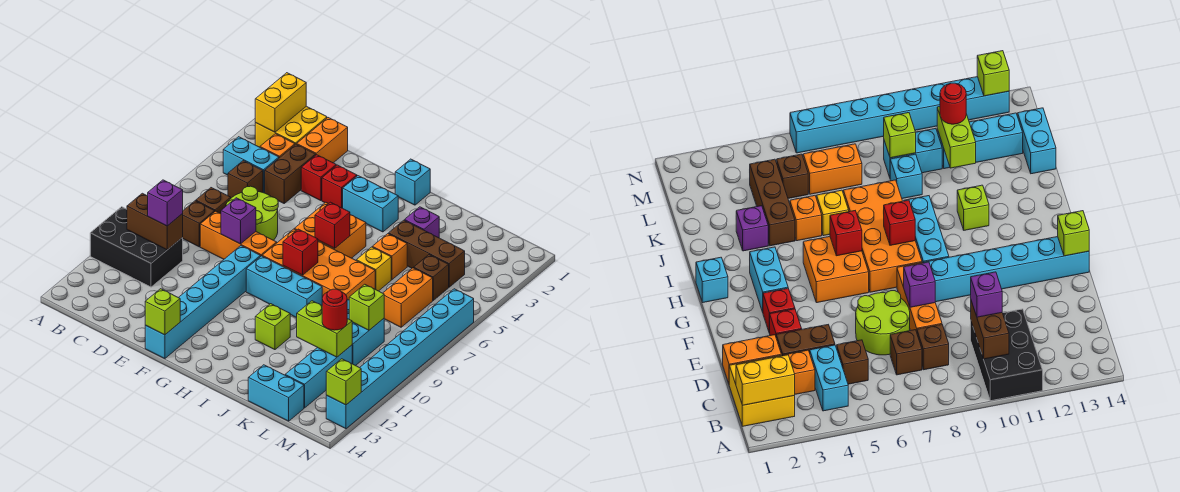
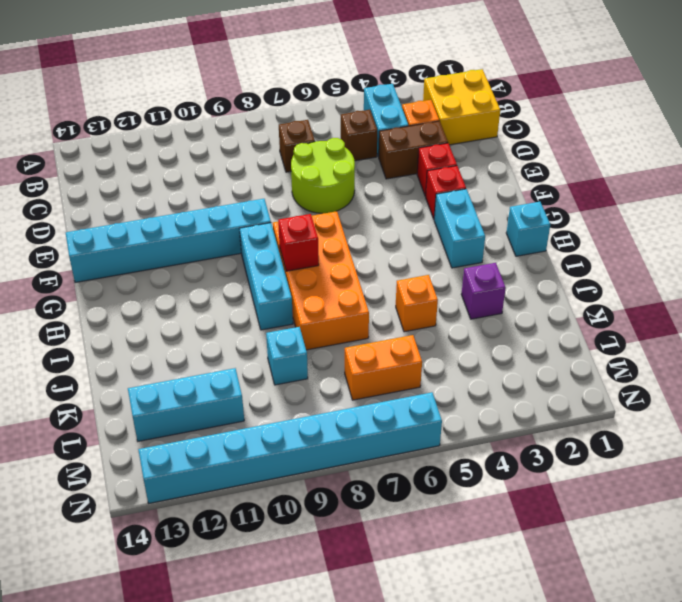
none -> black brick A10:C11 level 1
none -> brown brick C8 level 1
none -> orange brick D1:D2 level 1
none -> orange brick D8:F8 level 1

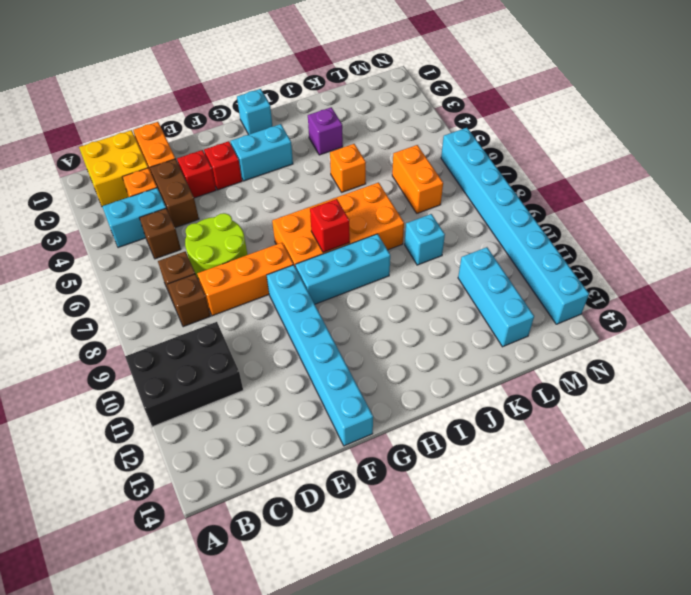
none -> orange brick G5:H6 level 1
none -> lime brick I11 level 1
none -> brown brick J4:L4 level 1
none -> yellow brick J6 level 1

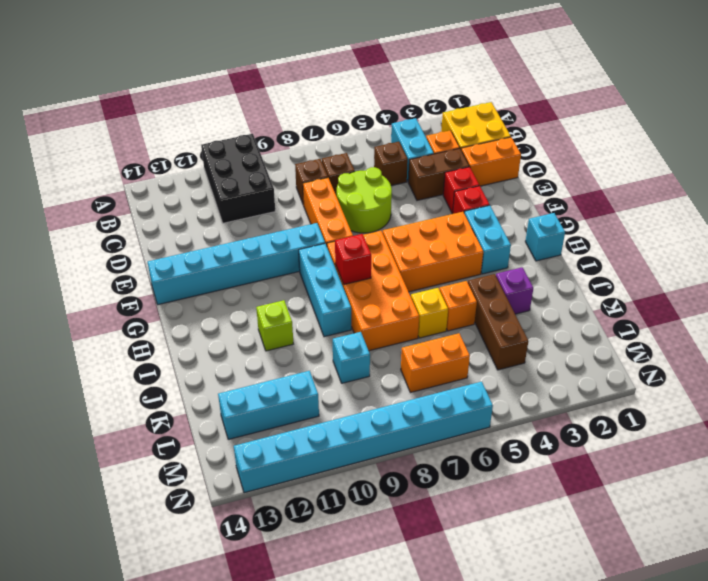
orange brick G4:H6 level 1 -> orange brick G5:H6 level 1
none -> cyan brick K14:L14 level 1
none -> brown brick L5 level 1
none -> cyan brick L9:L10 level 1
none -> yellow brick B1:B2 level 2

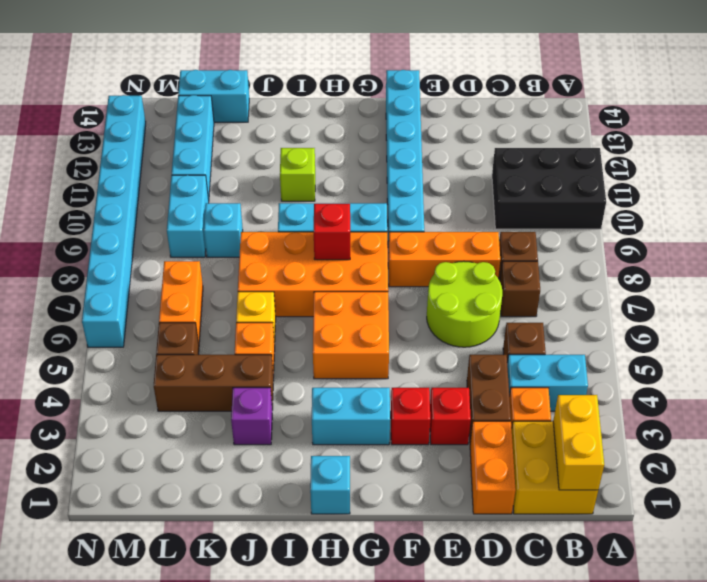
none -> brown brick B10:C10 level 2
none -> purple brick E8 level 2
none -> lime brick F14 level 2
none -> red brick H6 level 2

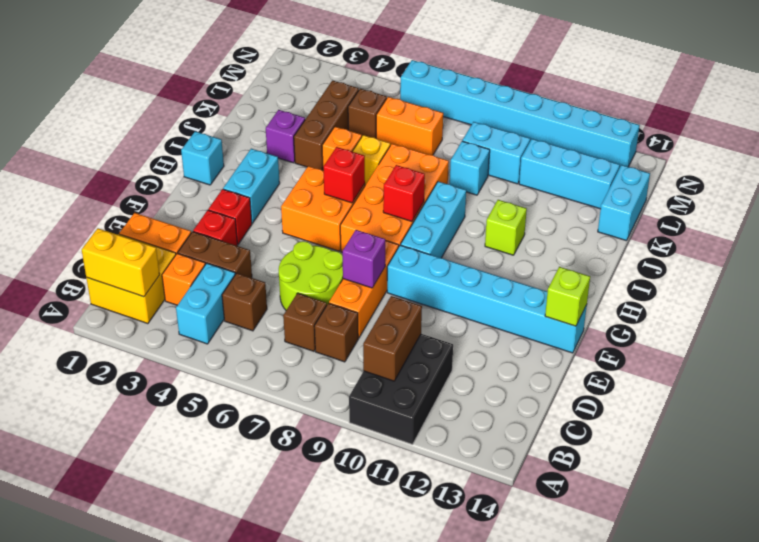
none -> lime brick K11:L11 level 2
none -> lime brick L9 level 2
none -> lime brick N13 level 2
none -> purple brick C10 level 3

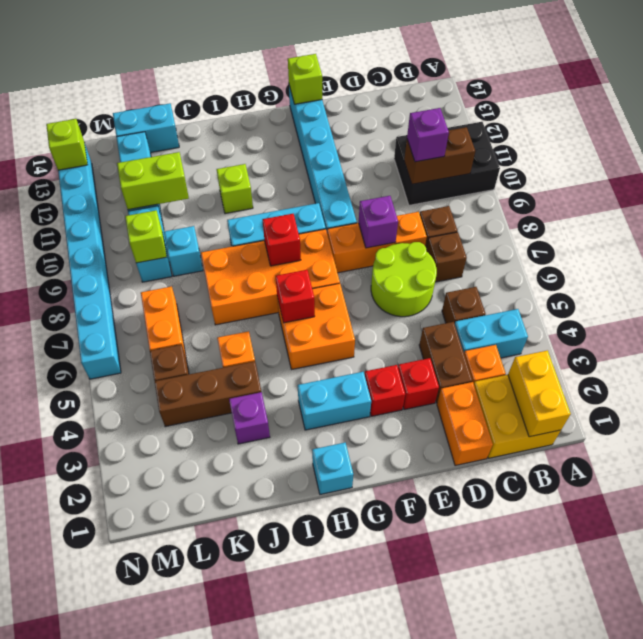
none -> yellow brick J6 level 1
none -> red round brick L11 level 3

